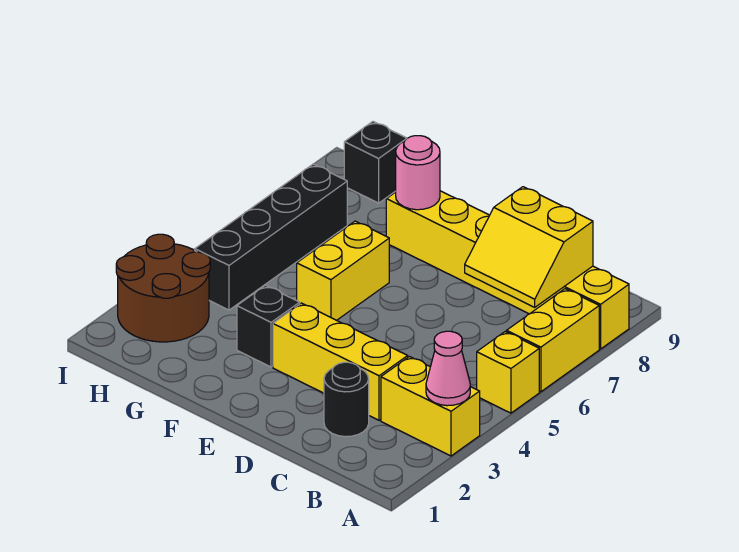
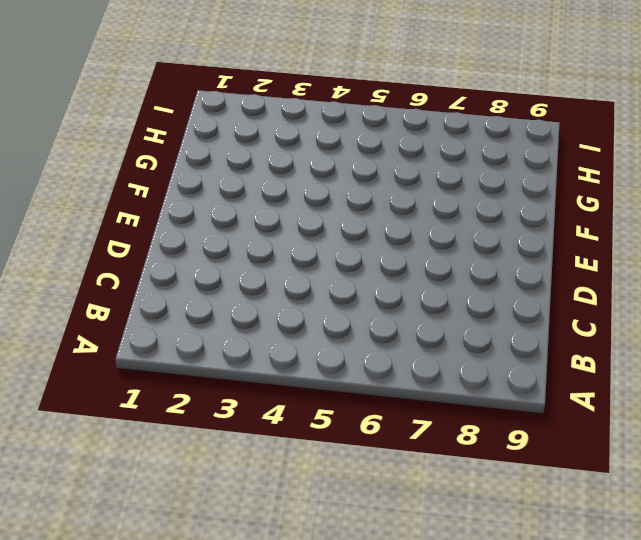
none -> yellow brick A3:B3 level 1
none -> yellow brick A5 level 1
none -> yellow brick A6:A7 level 1

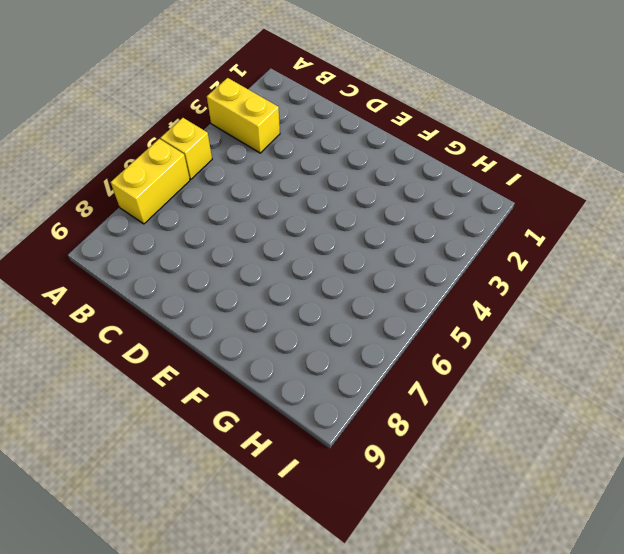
none -> yellow brick A8:F8 level 1
none -> black round brick C2 level 1
none -> yellow brick C3:E3 level 1

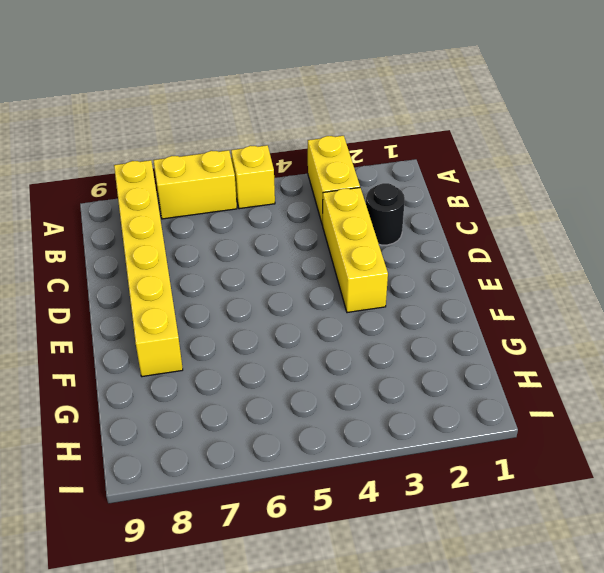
none -> black brick F3 level 1
none -> yellow brick F5:F6 level 1
none -> brown round brick H2:I3 level 1

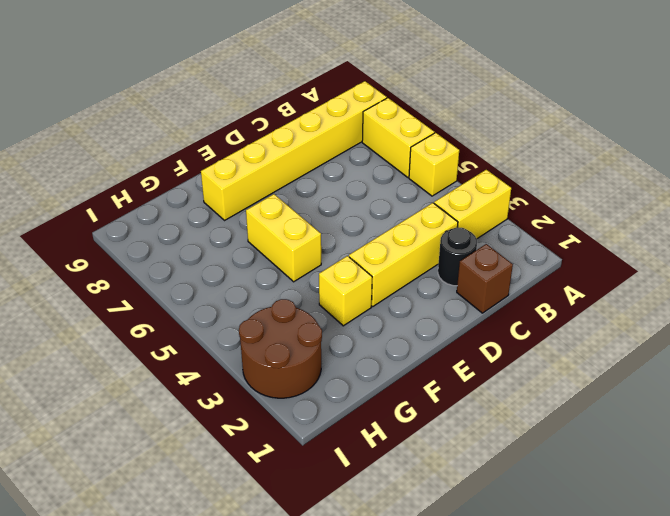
brown brick C1 level 1 -> none
yellow brick F3 level 1 -> black brick F3 level 1
none -> black brick H4:H7 level 1
none -> black brick H9 level 1
none -> pink cone A3 level 2

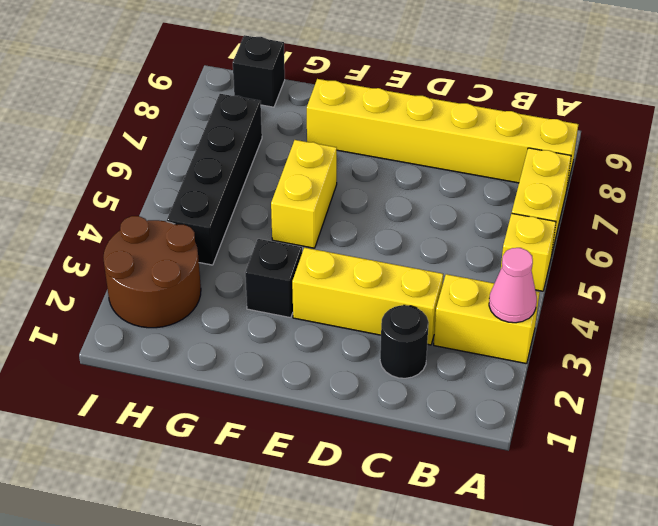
none -> yellow slope B7:C8 level 2 top 8
none -> pink round brick F8 level 2

